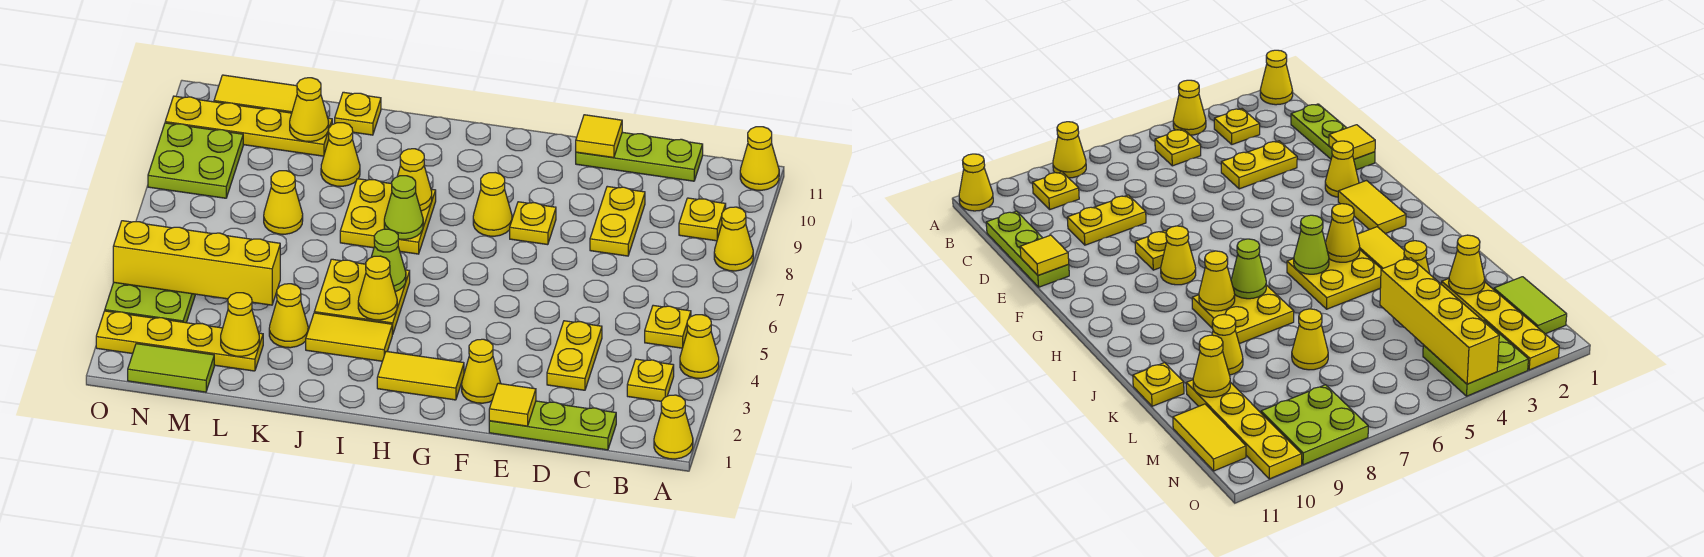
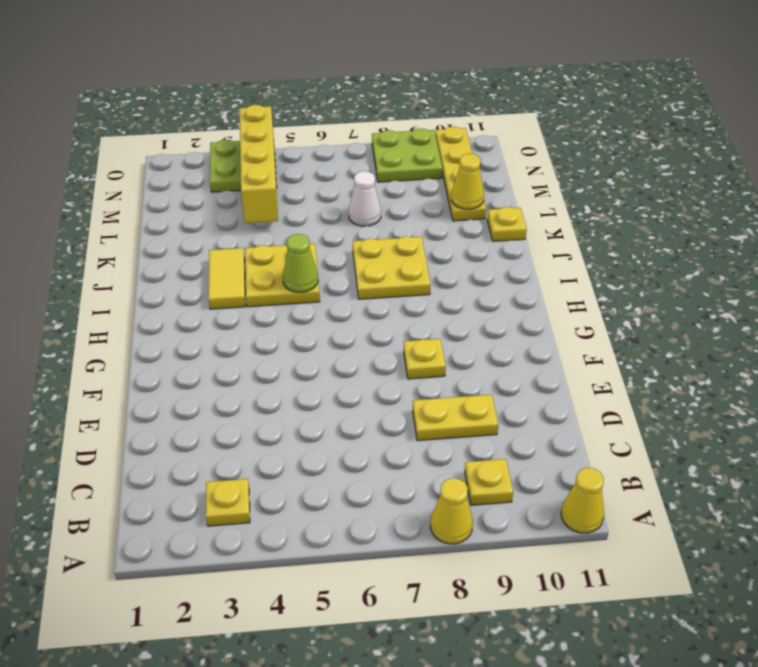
white cone L7 level 1 -> yellow cone L7 level 1
none -> yellow cone A1 level 1
none -> yellow cone A4 level 1
none -> yellow plate B5 level 1
none -> lime plate C1:E1 level 1

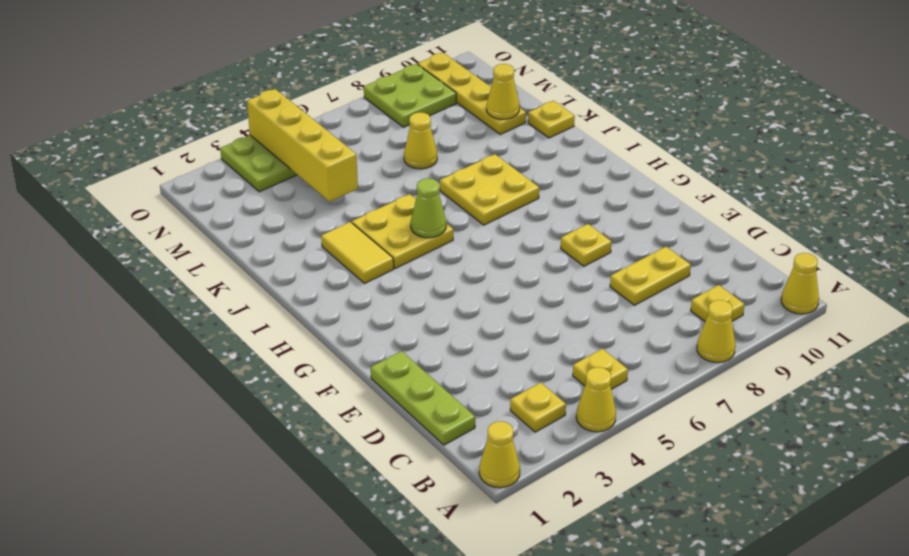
none -> lime plate C11:E11 level 1
none -> yellow plate D3:D4 level 1
none -> yellow cone F2 level 1
none -> yellow tile G2:H2 level 1

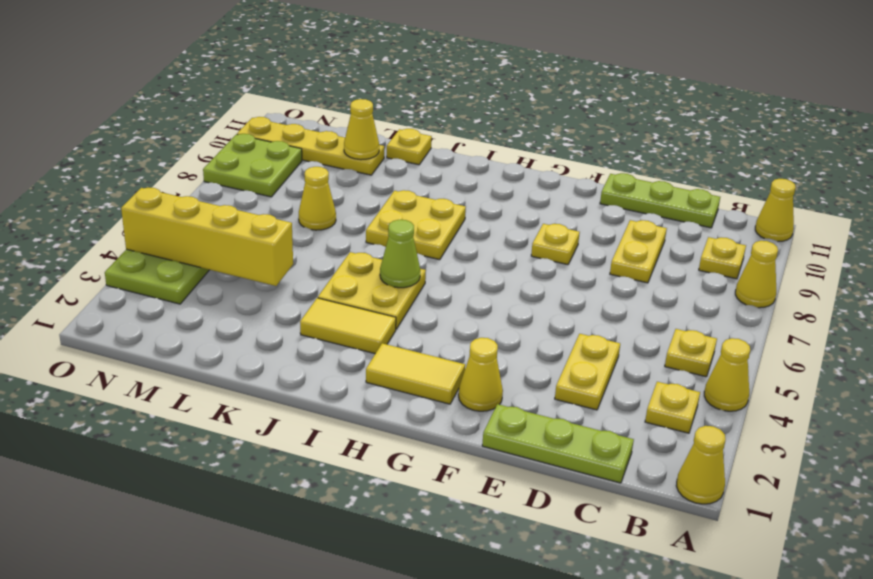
none -> yellow cone G8 level 1
none -> yellow cone K3 level 1
none -> yellow cone K9 level 1
none -> yellow plate L2:O2 level 1

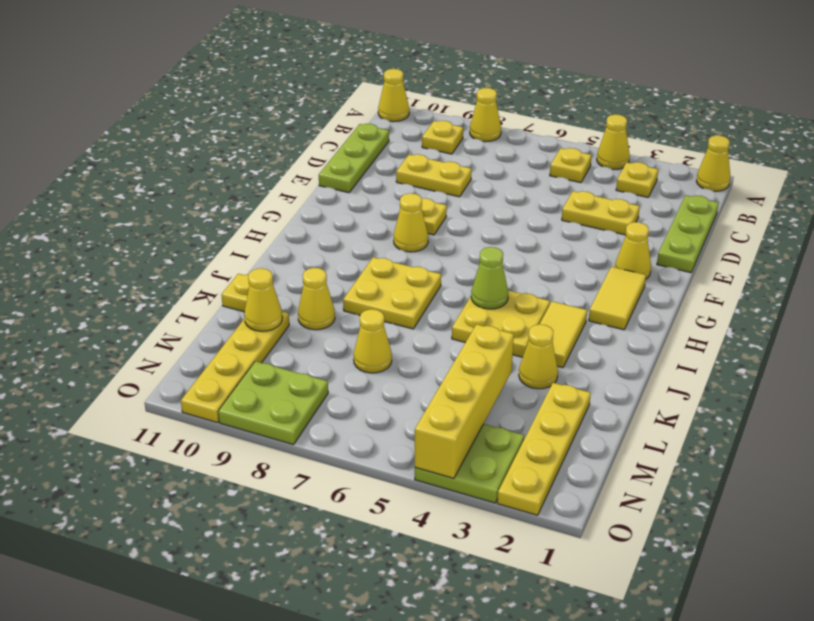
none -> lime tile M1:N1 level 1
none -> yellow tile M11:N11 level 1
none -> yellow tile E1 level 2
none -> yellow tile E11 level 2

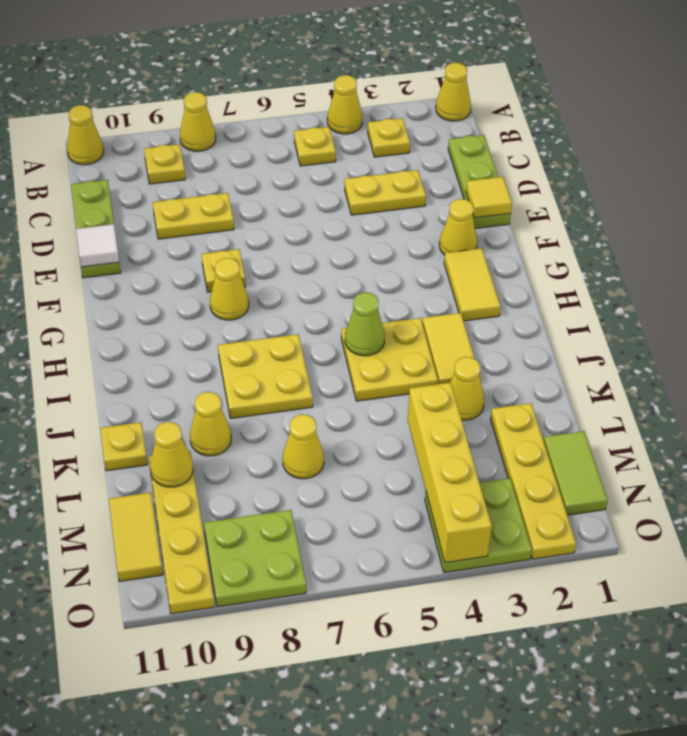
white tile E11 level 2 -> yellow tile E11 level 2
none -> yellow cone I4 level 2
none -> lime cone I7 level 2
none -> yellow cone I8 level 2
none -> yellow cone L2 level 2

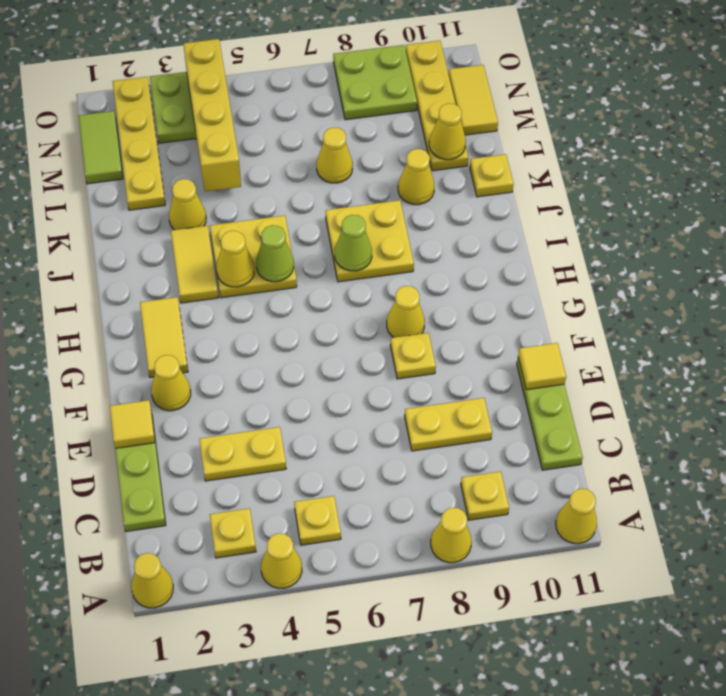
none -> yellow cone I8 level 2
none -> yellow cone L2 level 2

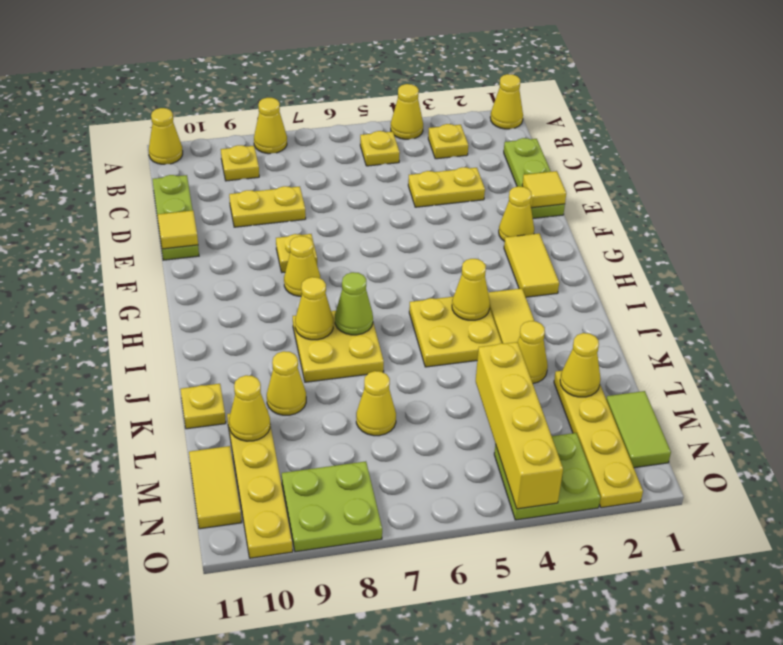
none -> lime cone I5 level 2

